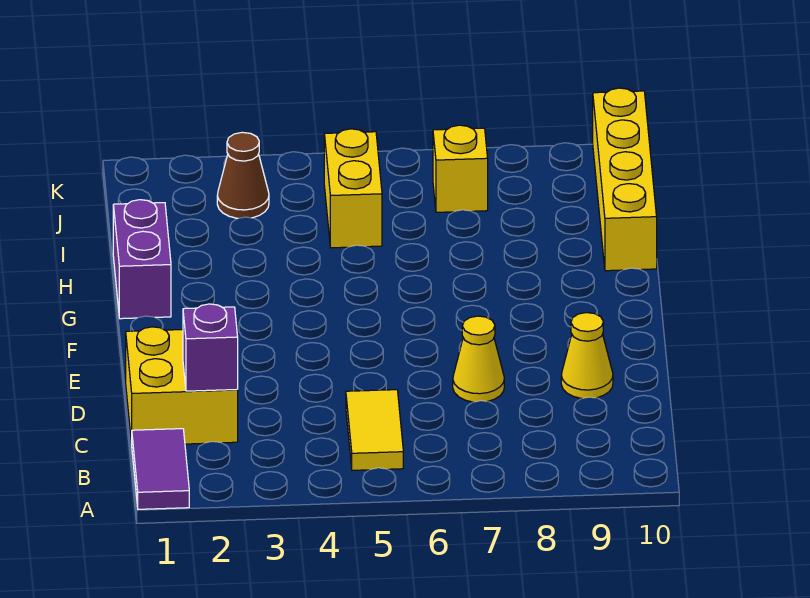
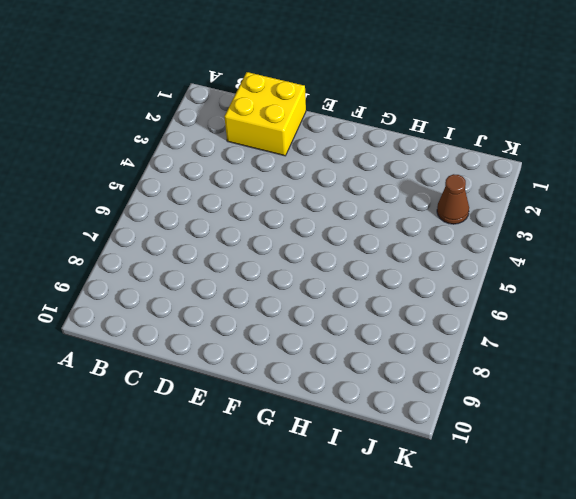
none -> purple tile A1:B1 level 1
none -> yellow tile B5:C5 level 1

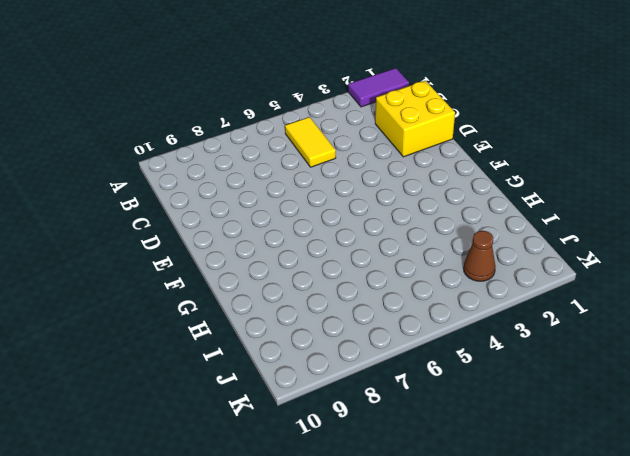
purple tile A1:A2 level 1 -> purple tile A1:B1 level 1
none -> yellow cone D7 level 1
none -> yellow cone D9 level 1

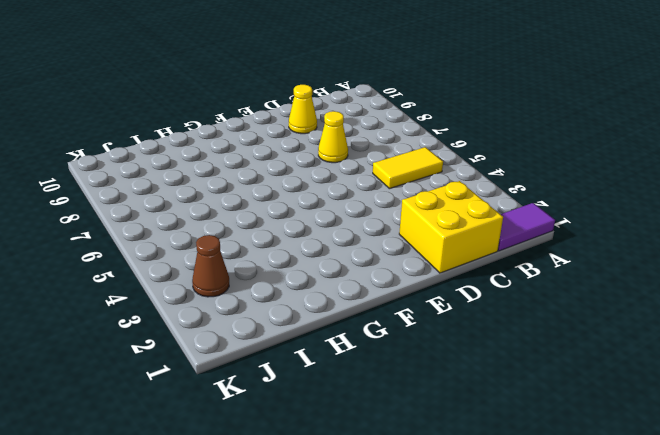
none -> purple brick G1:H1 level 1
none -> yellow brick H10:K10 level 1

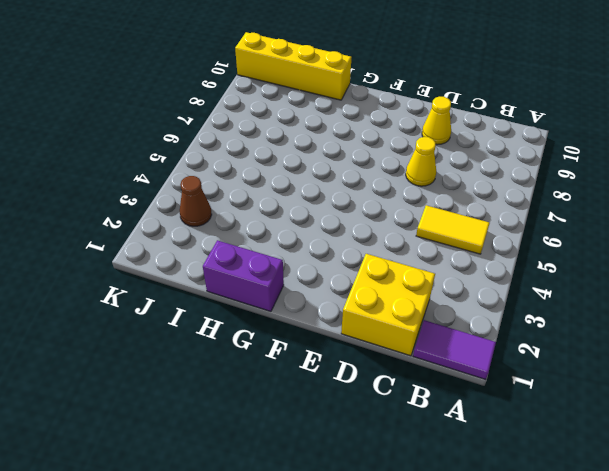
none -> yellow brick I5:J5 level 1
none -> yellow brick J7 level 1

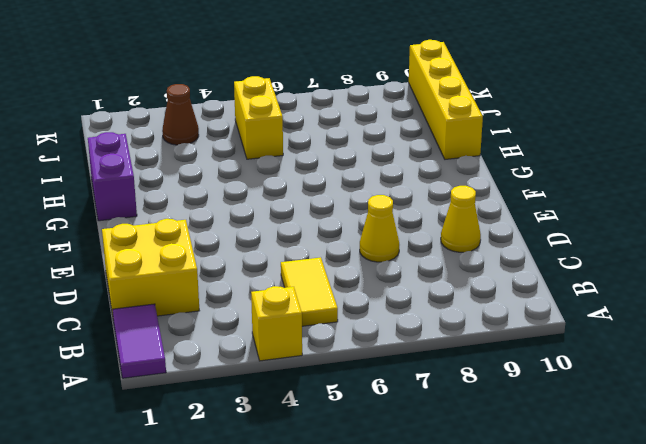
yellow brick A4 level 1 -> yellow brick J7 level 1
none -> purple brick C2 level 2

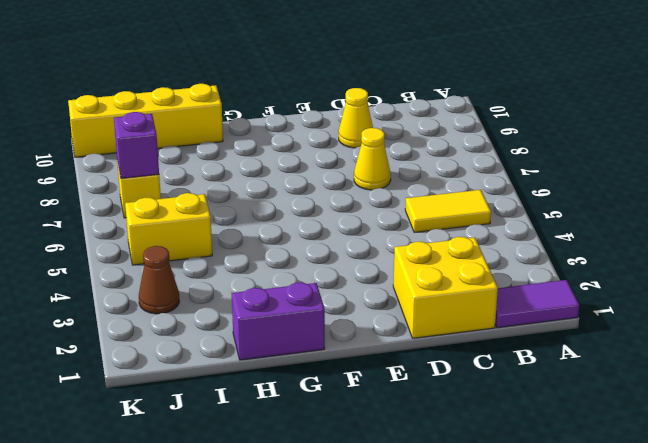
purple brick J7 level 2 -> purple brick C2 level 2

